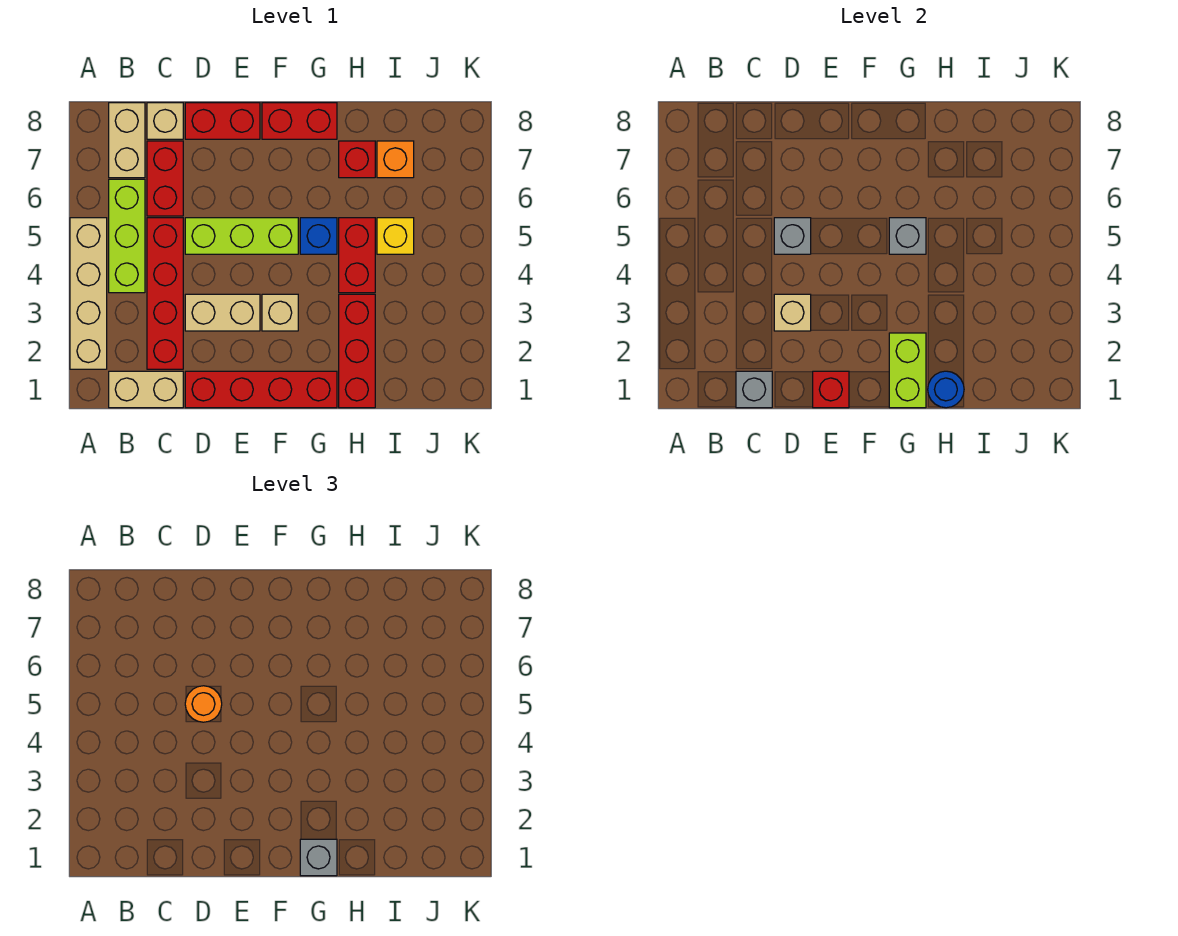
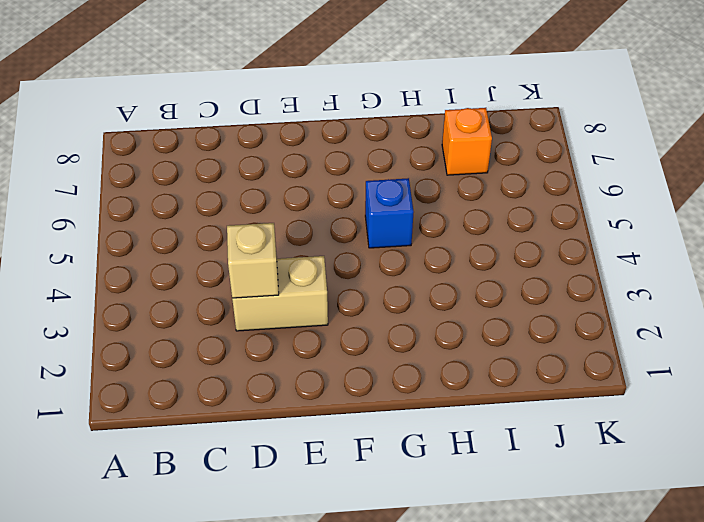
none -> tan brick A2:A5 level 1
none -> tan brick B1:C1 level 1
none -> lime brick B4:B6 level 1

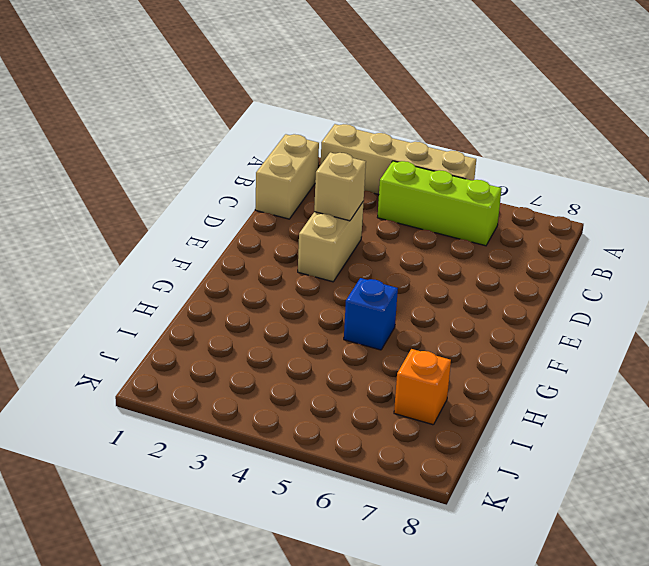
none -> tan brick B7:B8 level 1
none -> red brick C2:C5 level 1
none -> red brick C6:C7 level 1

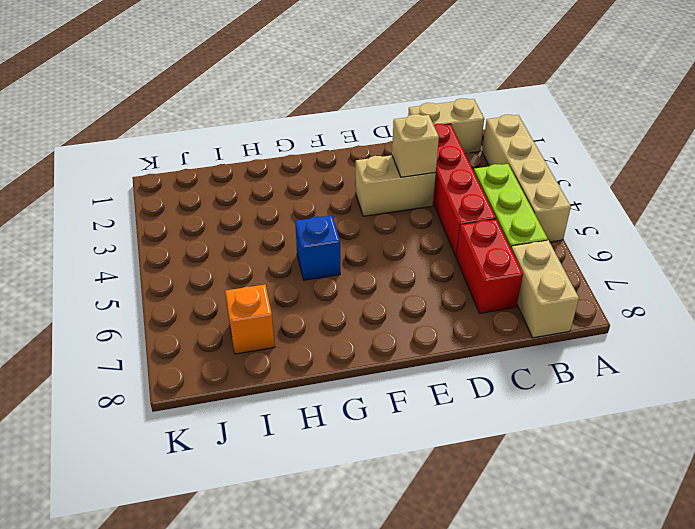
none -> tan brick C8 level 1
none -> red brick D1:G1 level 1
none -> lime brick D5:F5 level 1

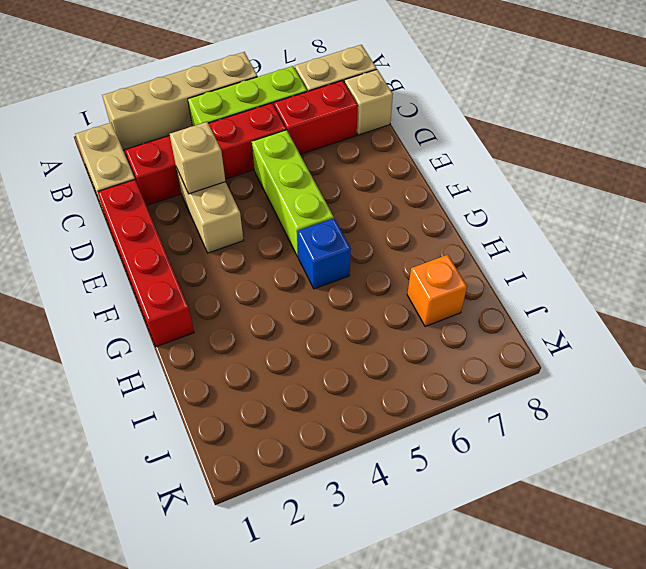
none -> red brick D8:E8 level 1
none -> tan brick F3 level 1
none -> red brick F8:G8 level 1

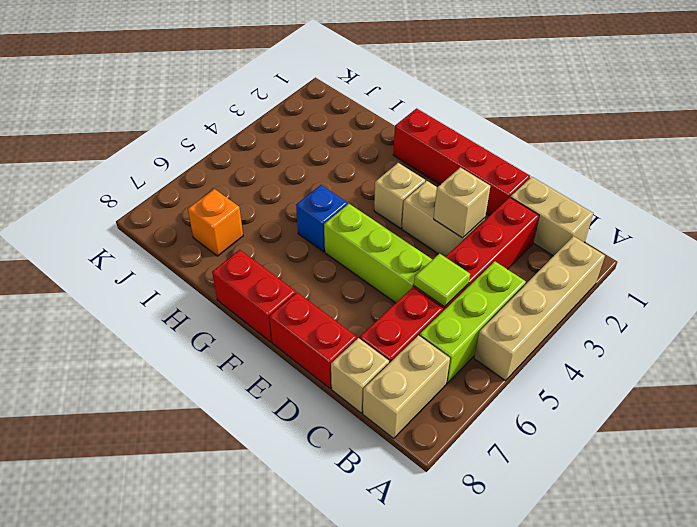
lime tile C5 level 2 -> none
none -> red brick H1:H3 level 1
none -> red brick H4:H5 level 1
none -> red brick H7 level 1

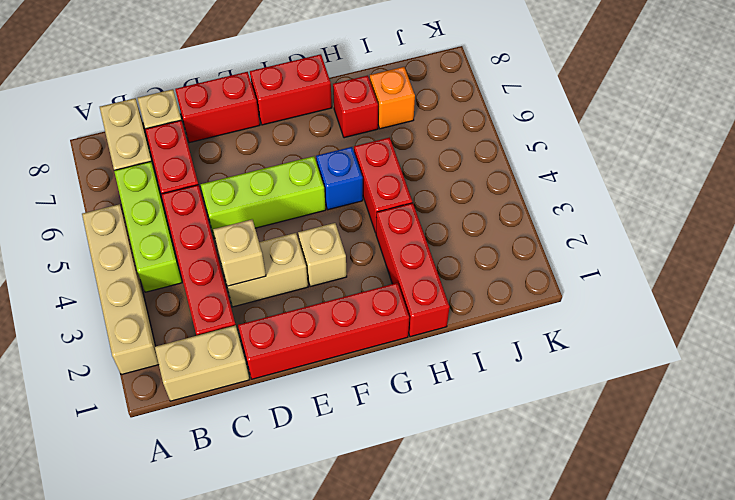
none -> yellow brick I5 level 1
none -> grey brick C1 level 2
none -> grey brick D5 level 2

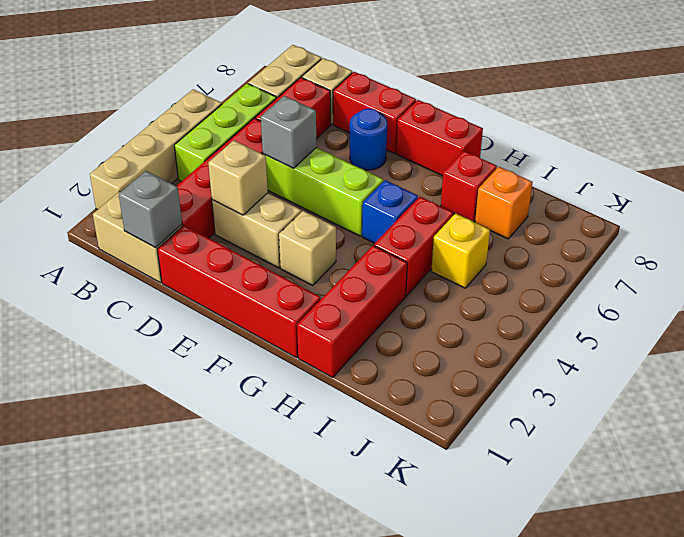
blue round brick E7 level 1 -> blue round brick H1 level 2
none -> red brick E1 level 2
none -> lime brick G1:G2 level 2
none -> grey brick G5 level 2

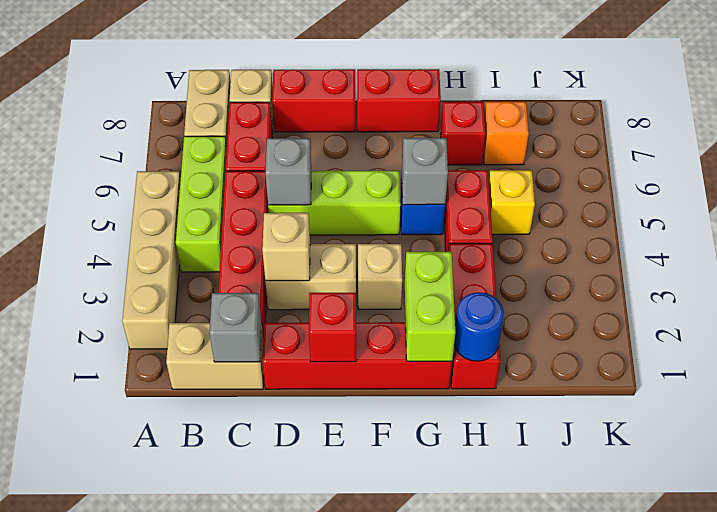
none -> orange round brick D5 level 3
none -> grey brick G1 level 3

